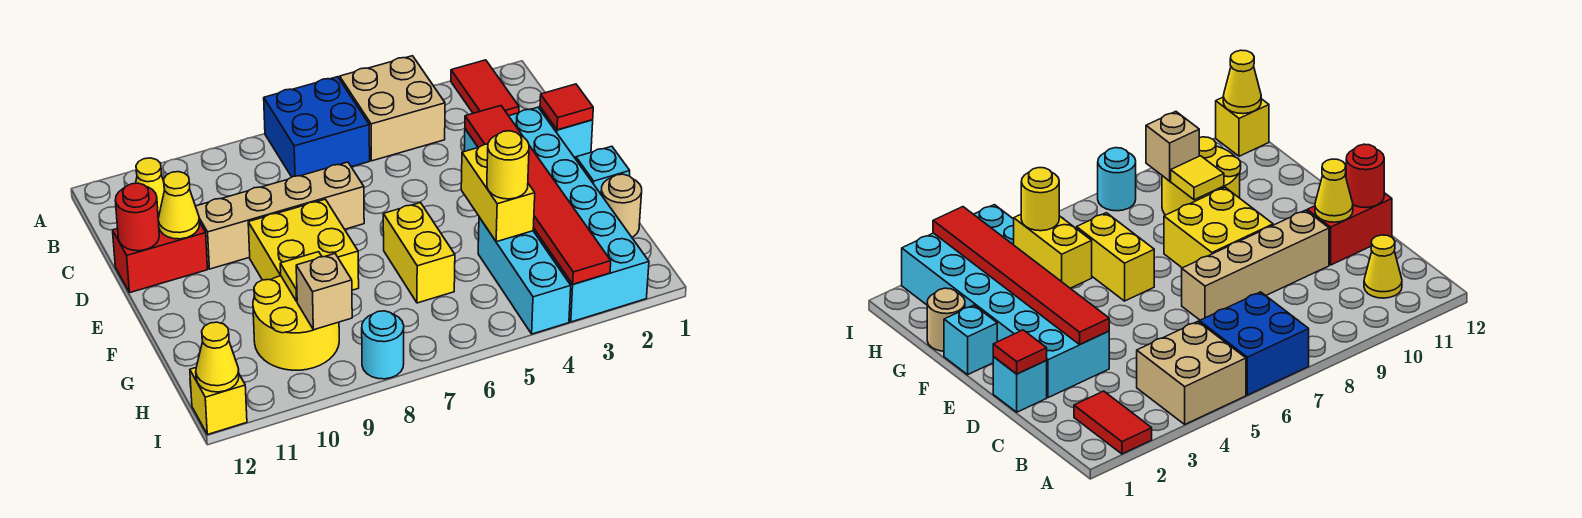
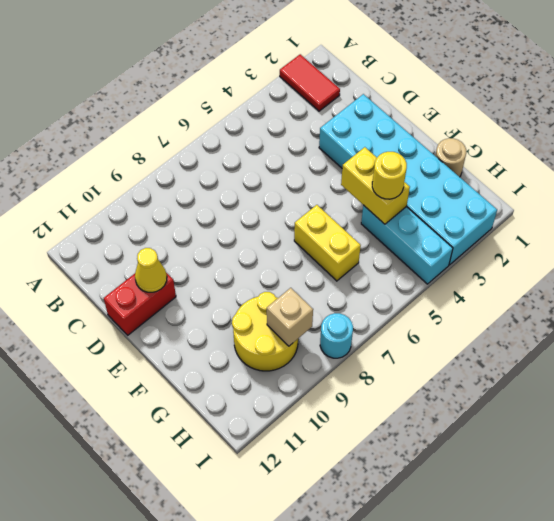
none -> tan brick A4:B5 level 1
none -> blue brick A6:B7 level 1
none -> yellow cone B11 level 1

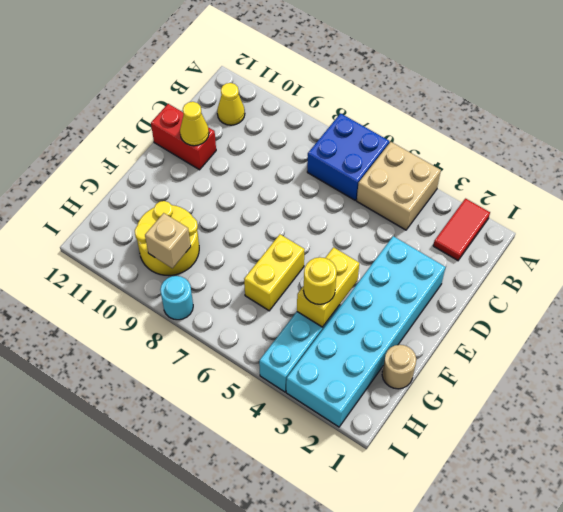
none -> cyan brick D1 level 1
none -> tan brick D7:D10 level 1
none -> yellow brick E8:F9 level 1

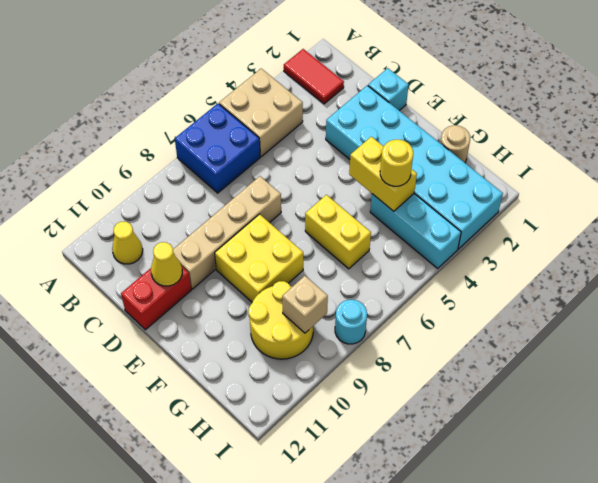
none -> cyan brick F1 level 1
none -> yellow brick I12 level 1
none -> red tile D1 level 2

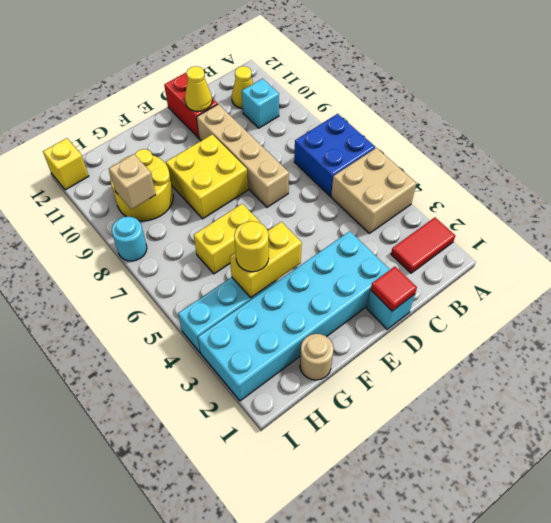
cyan brick B10 level 1 -> cyan brick F1 level 1
none -> red tile D3:I3 level 2
none -> red round brick D12 level 2
none -> yellow tile G9 level 2

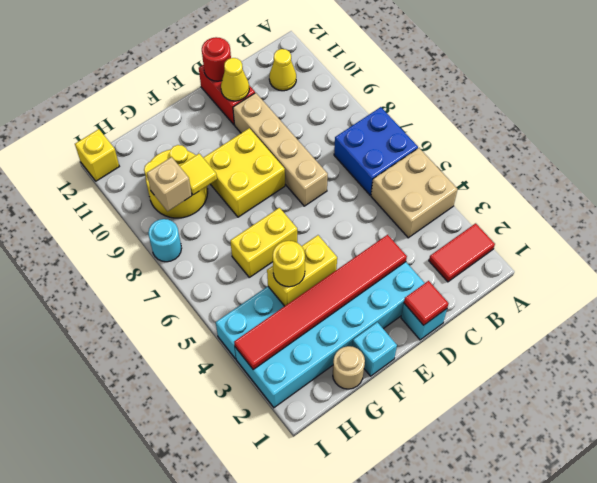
none -> yellow cone I12 level 2

